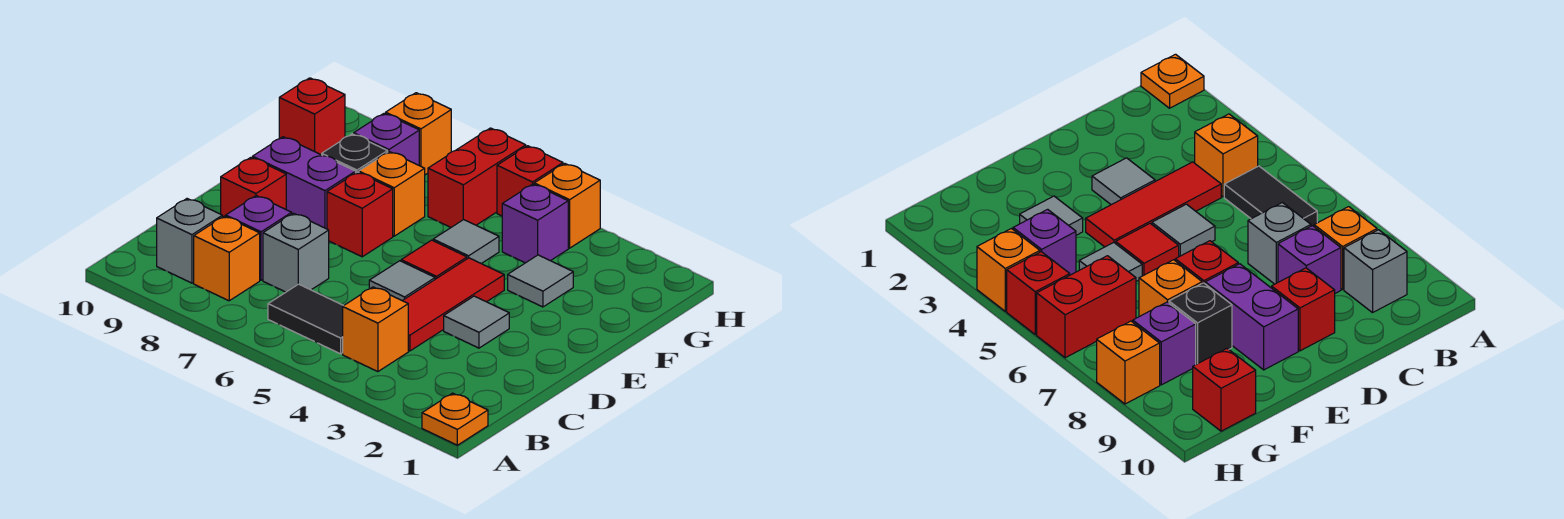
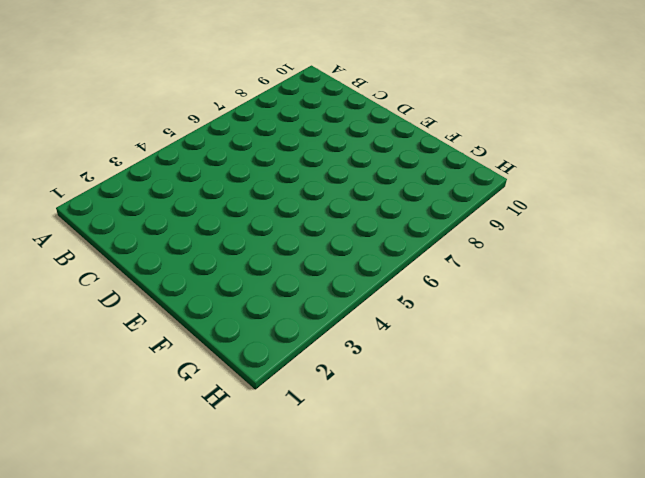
none -> orange plate A1 level 1
none -> orange brick B4 level 1
none -> black tile B5:B6 level 1

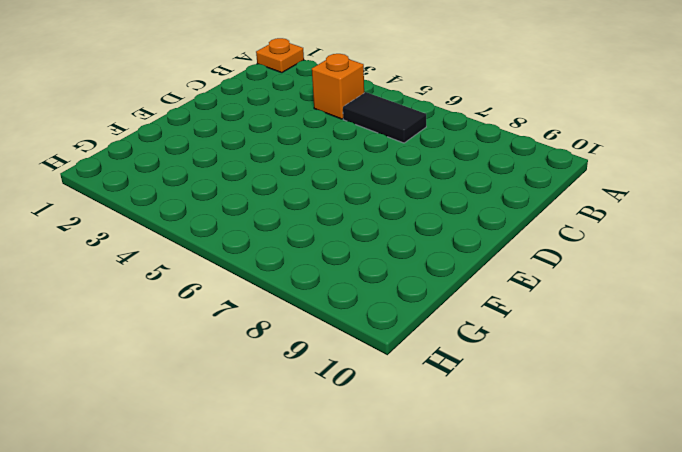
none -> orange brick B8 level 1
none -> grey brick B9 level 1
none -> red tile C4:E4 level 1

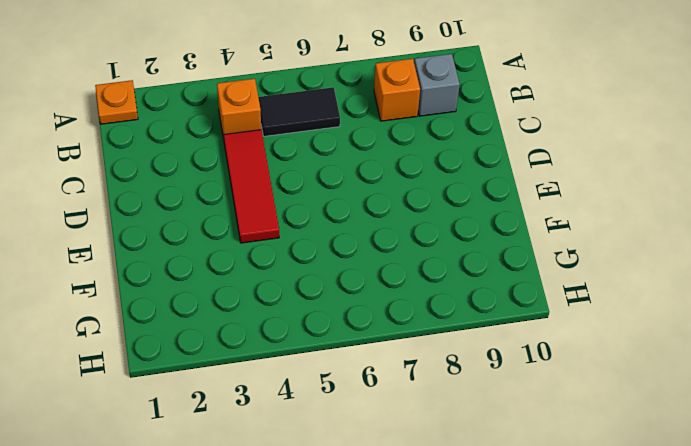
none -> grey brick C7 level 1
none -> purple brick C8 level 1
none -> grey tile D3 level 1

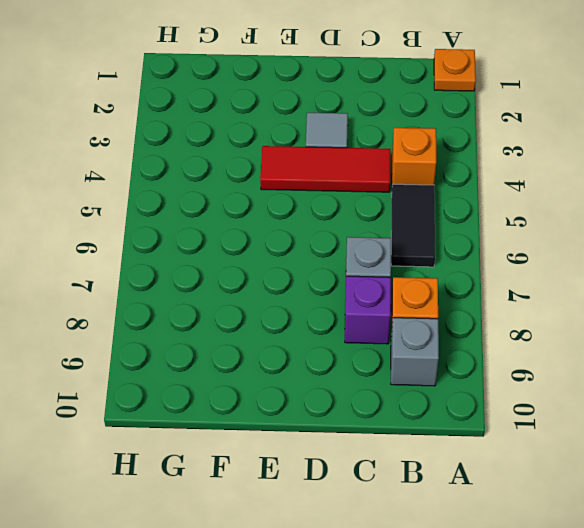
none -> grey tile D5 level 1
none -> red brick D9 level 1
none -> red tile E5 level 1

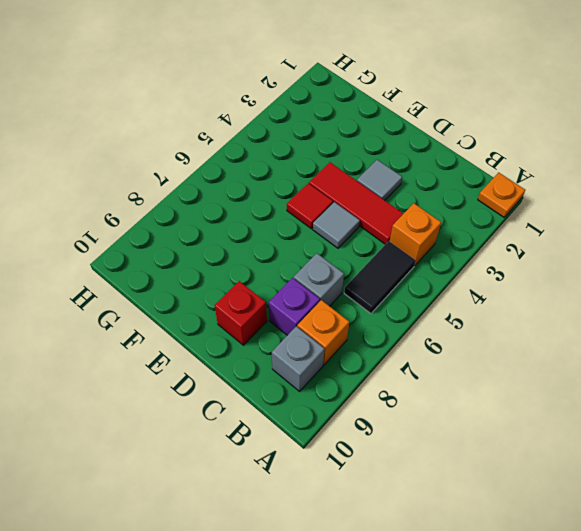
none -> red brick E7 level 1
none -> purple brick E8:E9 level 1
none -> grey tile F3 level 1

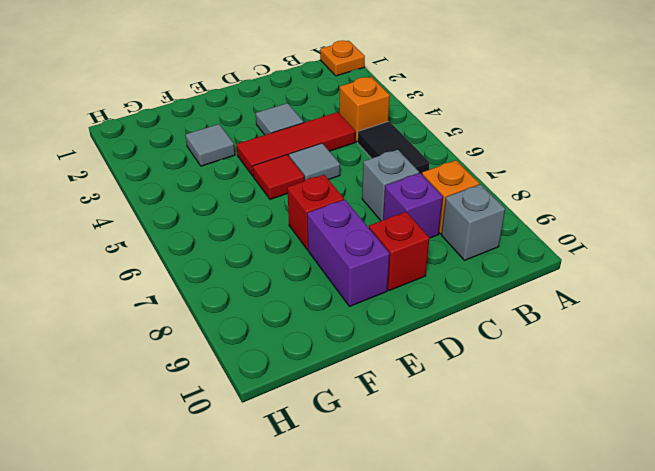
none -> grey tile F5 level 1
none -> orange brick F7 level 1
none -> black brick F8 level 1

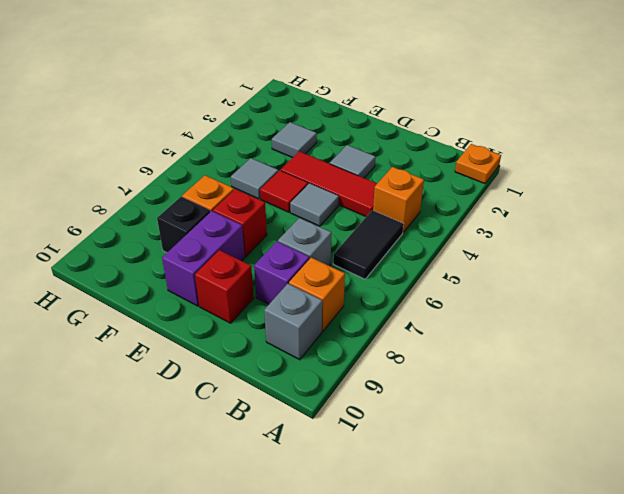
none -> purple brick G4 level 1
none -> red brick G6:H6 level 1
none -> purple brick G8 level 1

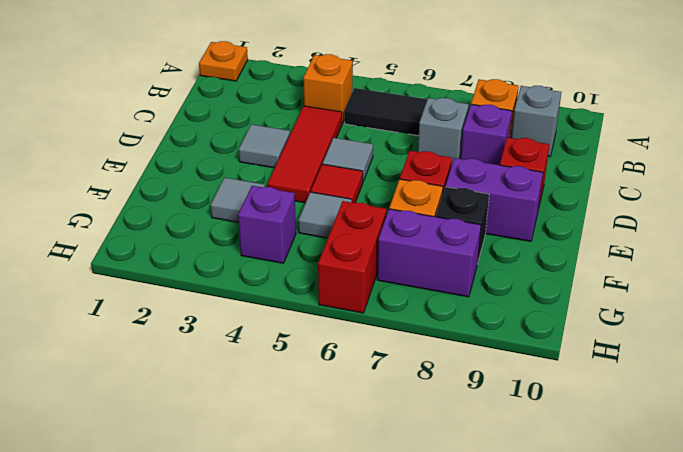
purple brick G7:G8 level 1 -> purple brick G8 level 1
none -> red brick G10 level 1
none -> orange brick H4 level 1
none -> red brick H5 level 1

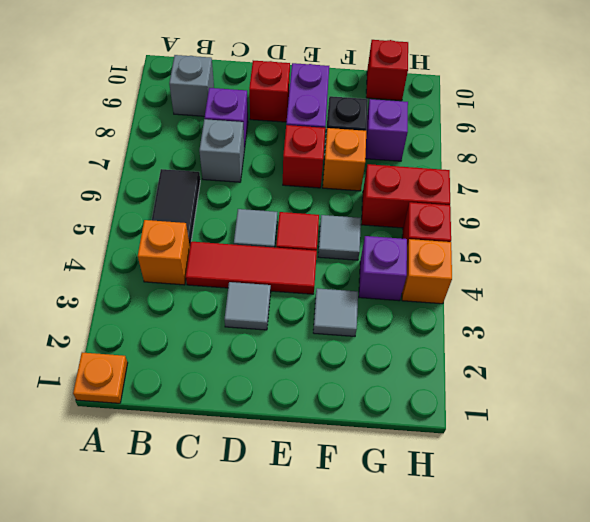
none -> orange brick B8 level 1
none -> orange brick H8 level 1

